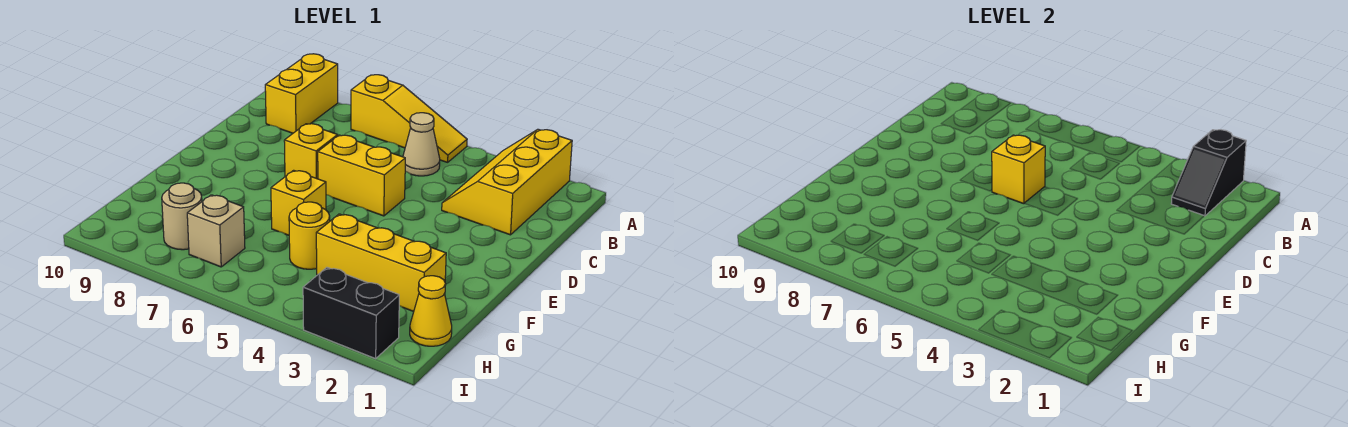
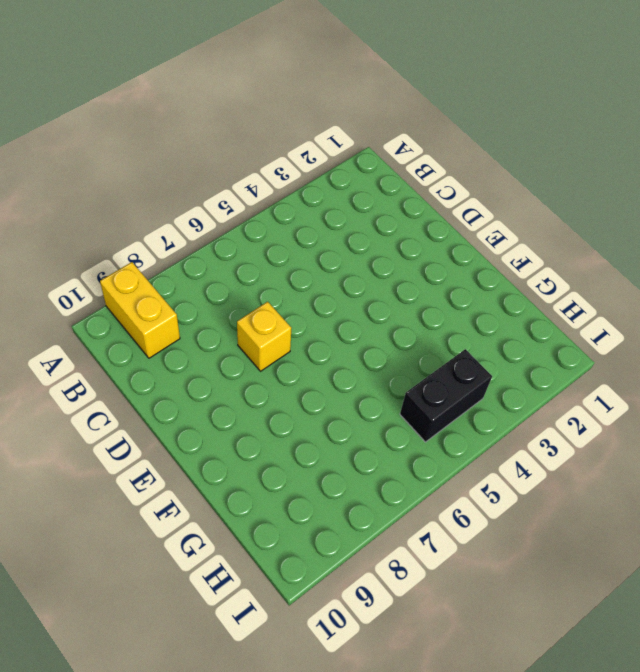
black brick H4:H5 level 1 -> black brick I2:I3 level 1
none -> yellow slope A2:C3 level 1 top 2
none -> yellow slope A5:A7 level 1 top 7
none -> tan cone B5 level 1

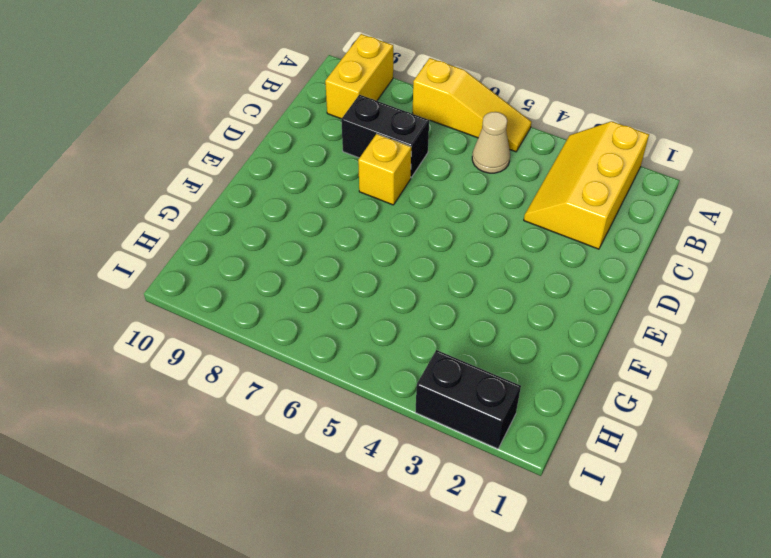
black brick C7:C8 level 1 -> none
none -> yellow brick D5:D6 level 1
none -> yellow brick F6 level 1
none -> yellow brick G2:G4 level 1

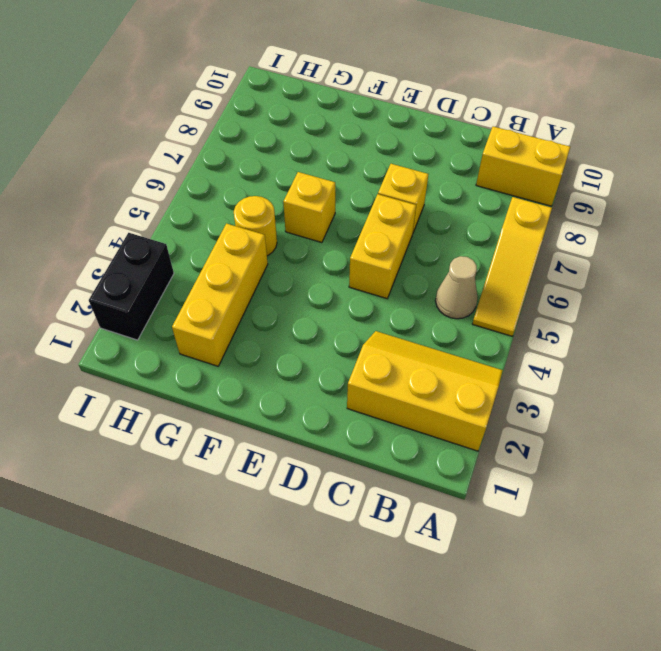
none -> yellow cone H1 level 1
none -> tan brick H7 level 1
none -> tan round brick H8 level 1

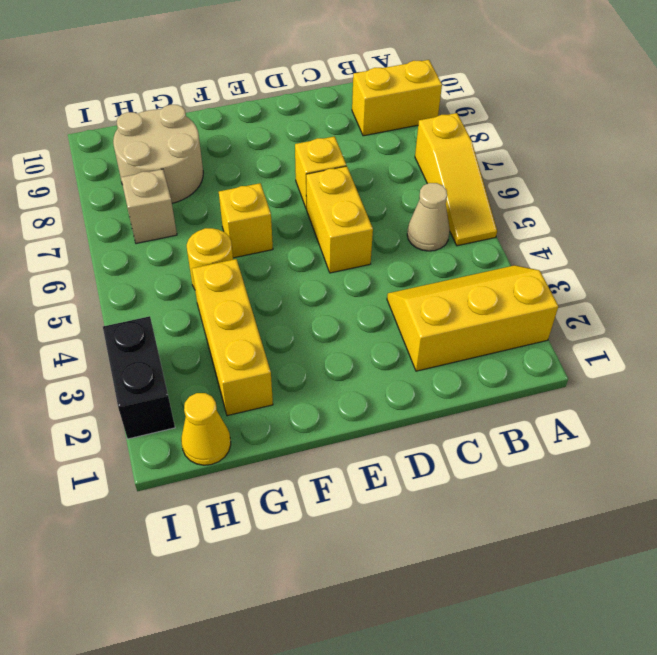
tan round brick G8:H9 level 1 -> tan round brick H8 level 1
none -> black slope A2:B2 level 2 top A
none -> yellow brick D6 level 2

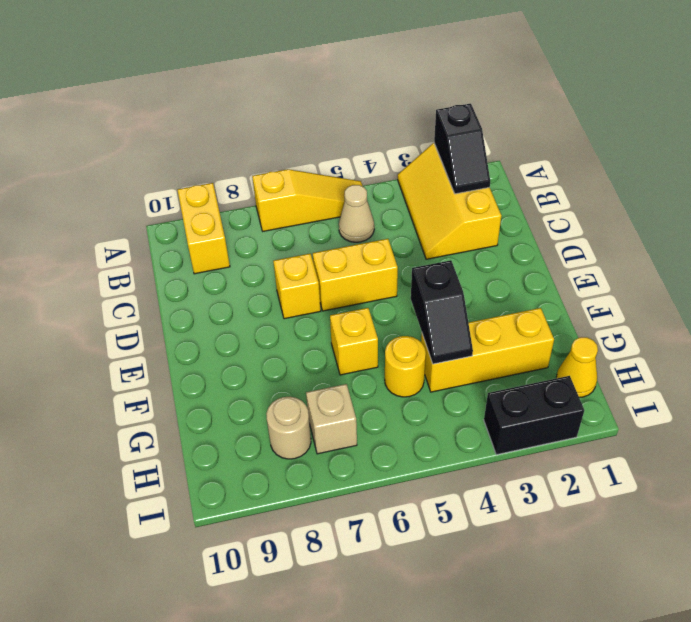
black slope F4:G4 level 2 top F -> none
none -> yellow brick D6 level 2

